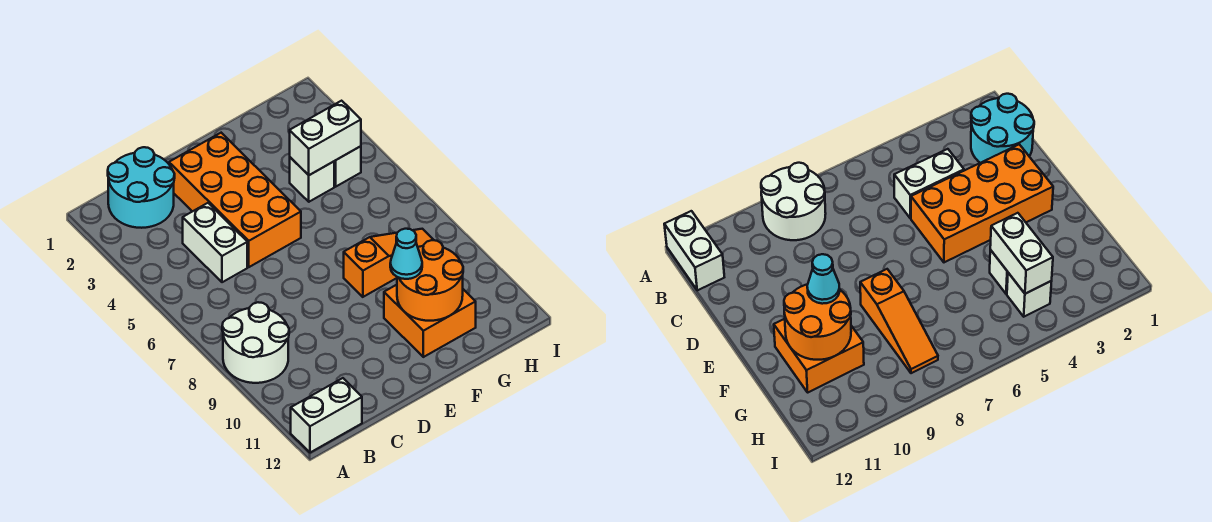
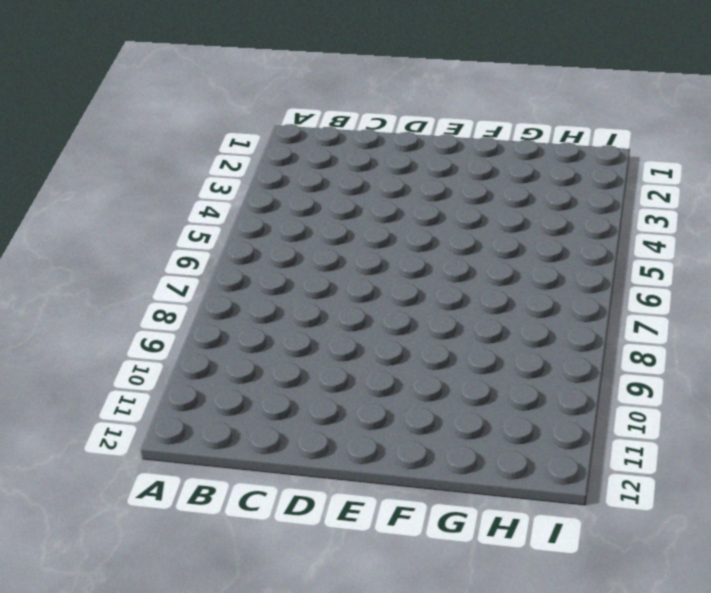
none -> white round brick A8:B9 level 1
none -> white brick A12:B12 level 1
none -> cyan round brick B1:C2 level 1

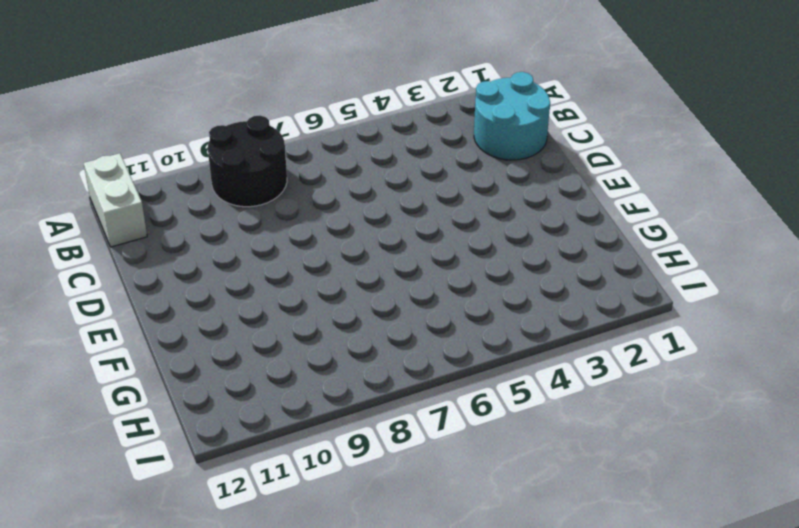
black round brick A8:B9 level 1 -> white round brick A8:B9 level 1
none -> white brick C4:C5 level 1
none -> orange brick D2:E5 level 1
none -> orange slope F8:H8 level 1 top F

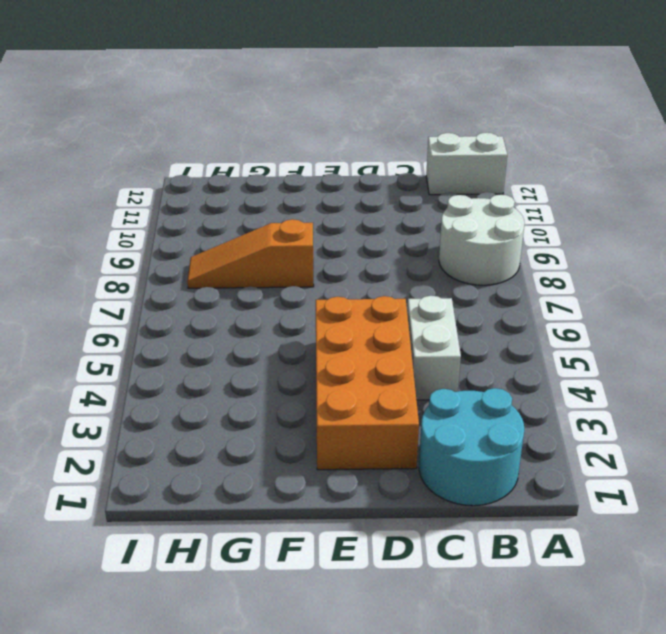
none -> orange brick F10:G11 level 1
none -> white brick G4 level 1
none -> white brick H4 level 1

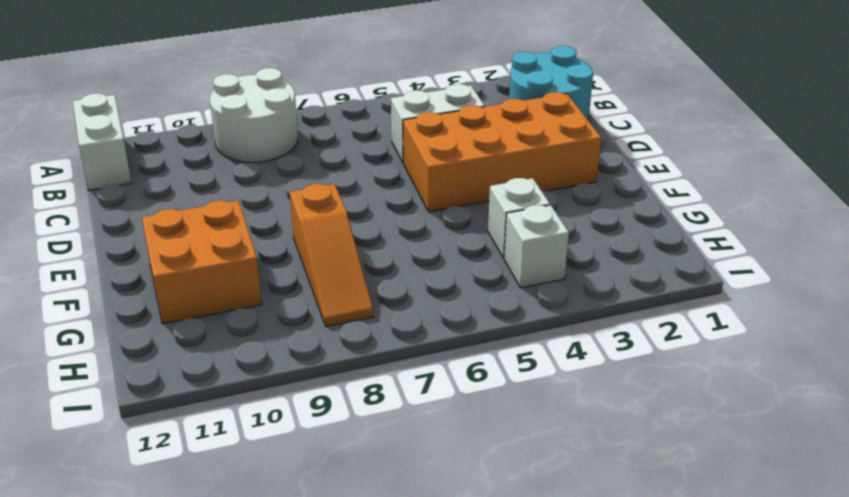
none -> orange round brick F10:G11 level 2
none -> white brick G4:H4 level 2
none -> cyan cone F10 level 3

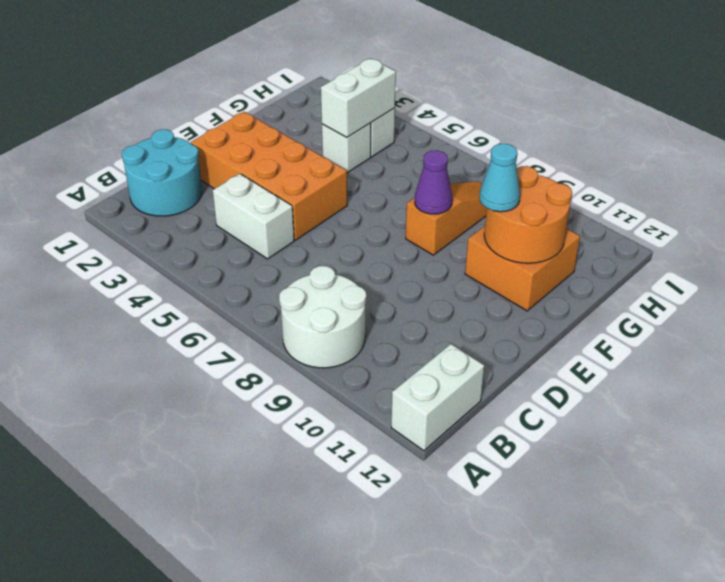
purple cone F8 level 2 -> none

